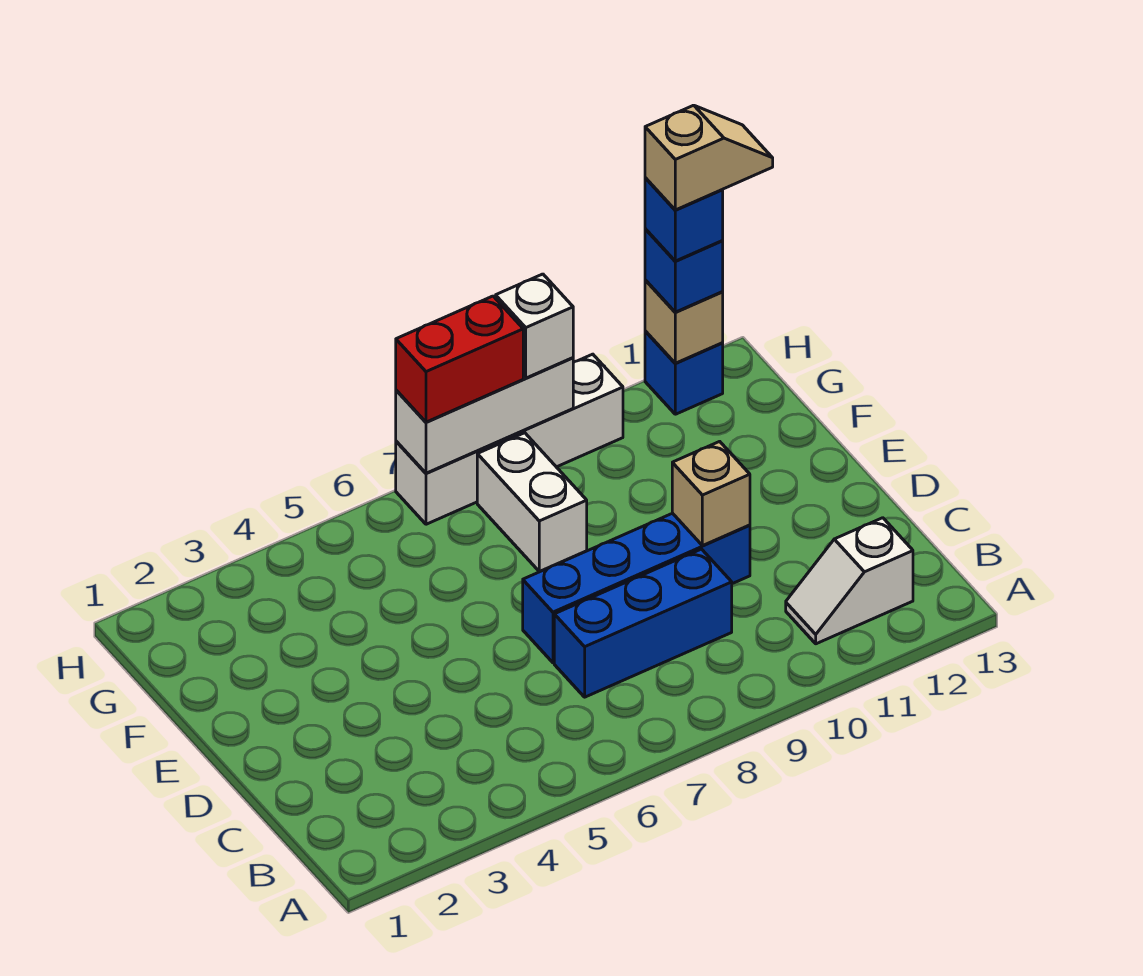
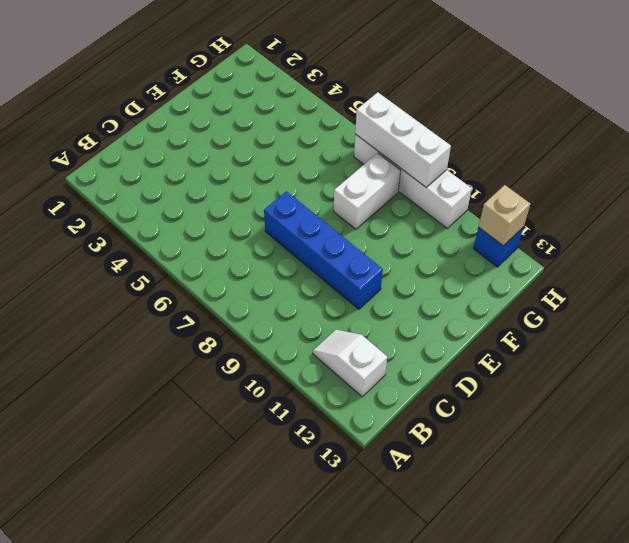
none -> blue brick C7:C9 level 1
none -> tan brick D10 level 2
none -> red brick H7:H8 level 3

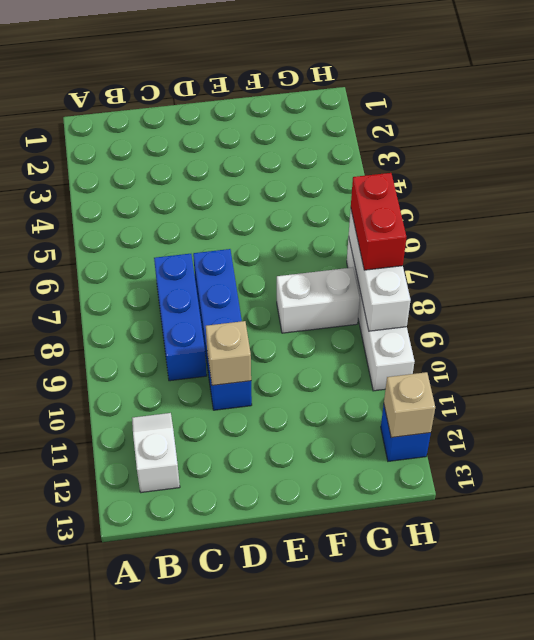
none -> white brick H9 level 3
none -> blue brick H12 level 3
none -> blue brick H12 level 4

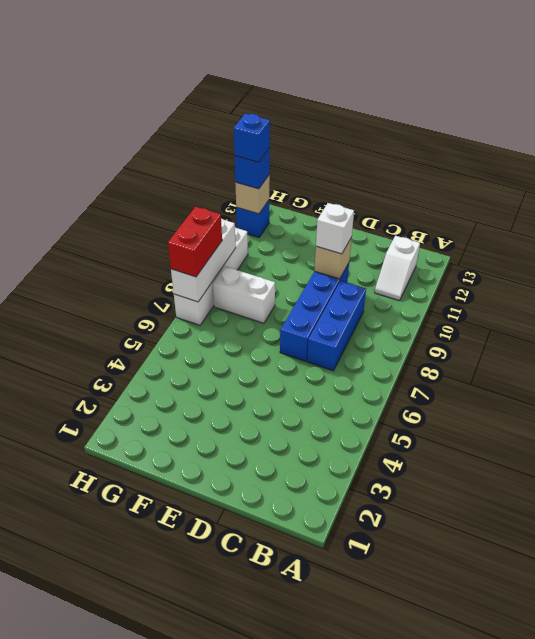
white brick D10 level 3 -> white brick H9 level 3
none -> tan slope H12:H13 level 5 top 12

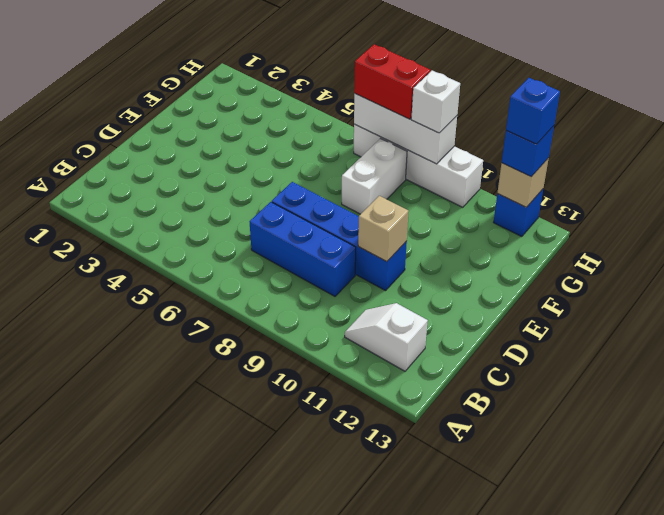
none -> tan slope H12:H13 level 5 top 12

